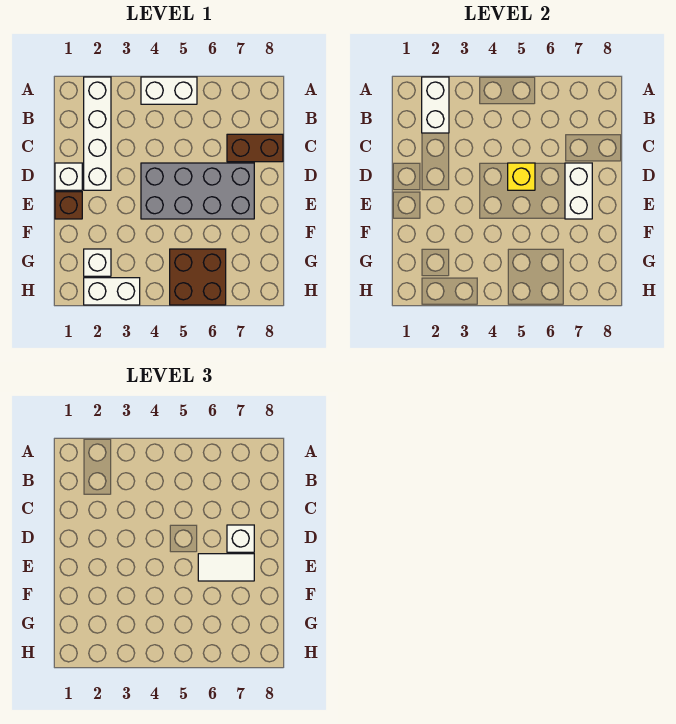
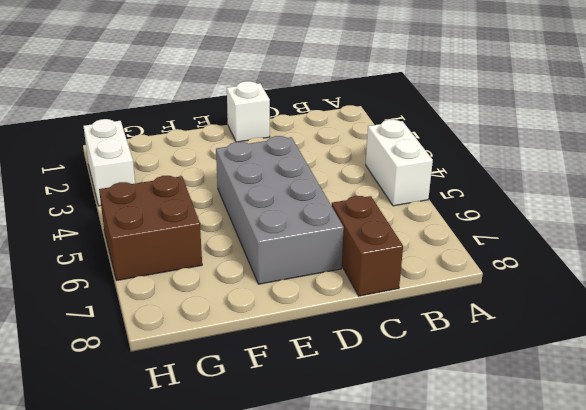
none -> white brick A2:D2 level 1
none -> brown brick E1 level 1
none -> white brick G2 level 1

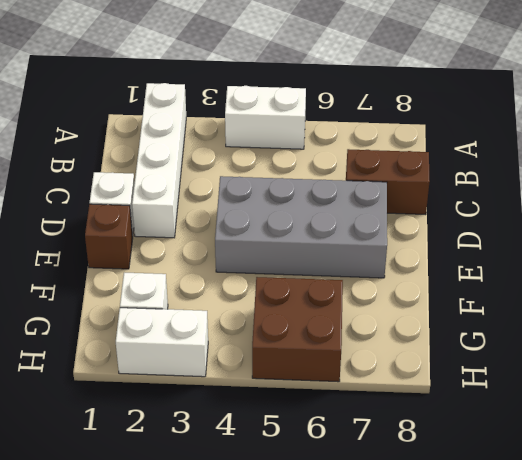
none -> white brick A2:B2 level 2
none -> yellow brick D5 level 2
none -> white brick D7:E7 level 2

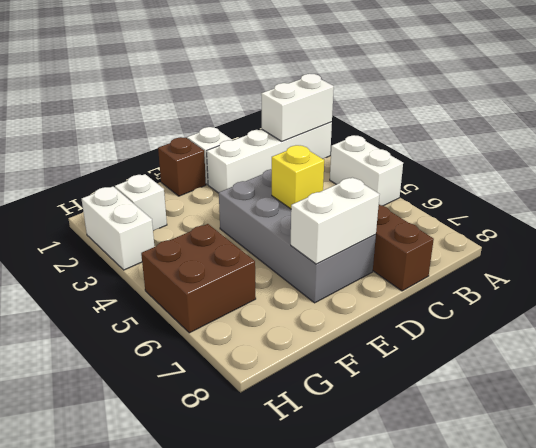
none -> white brick D7 level 3
none -> white tile E6:E7 level 3

